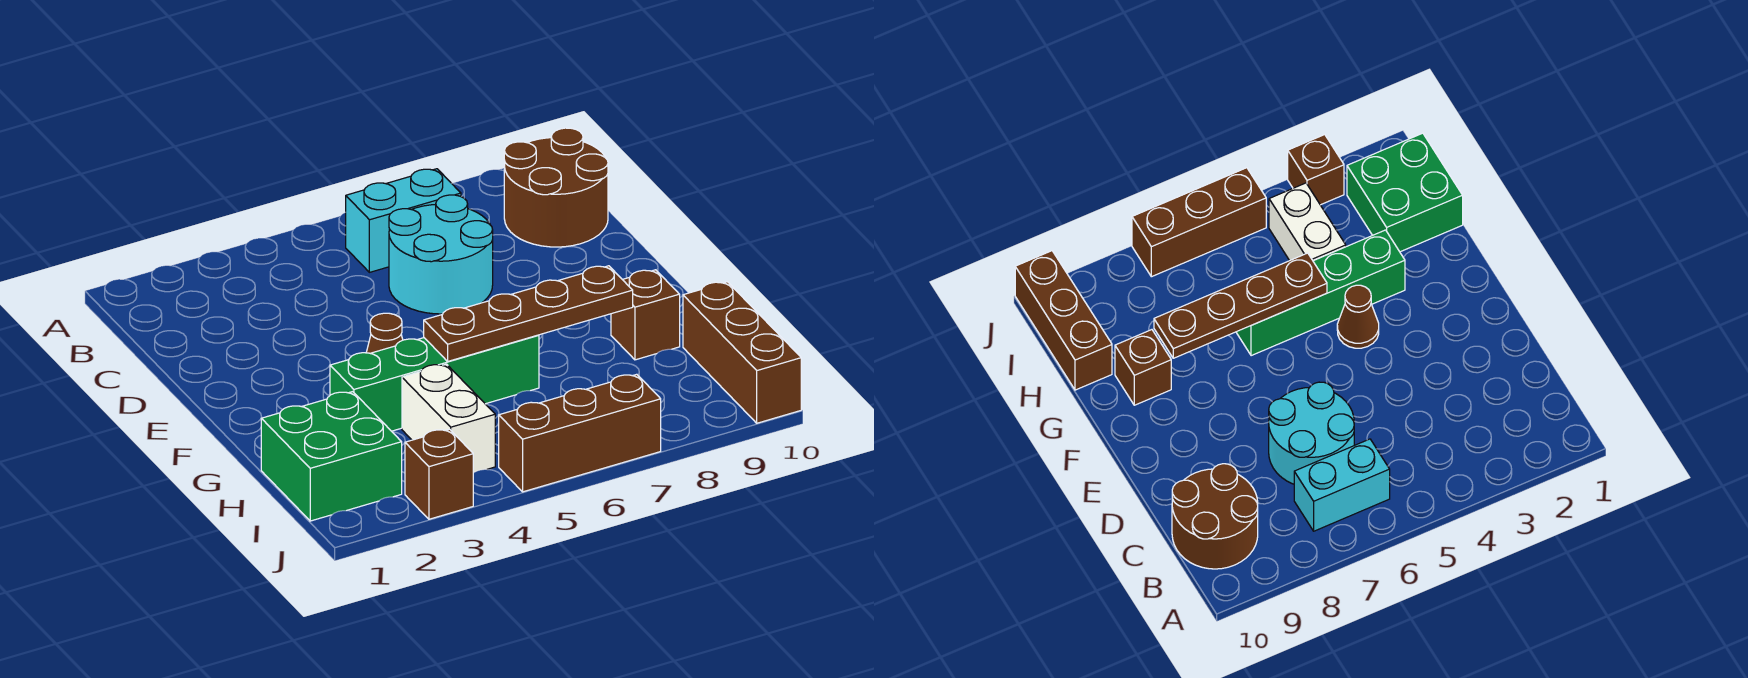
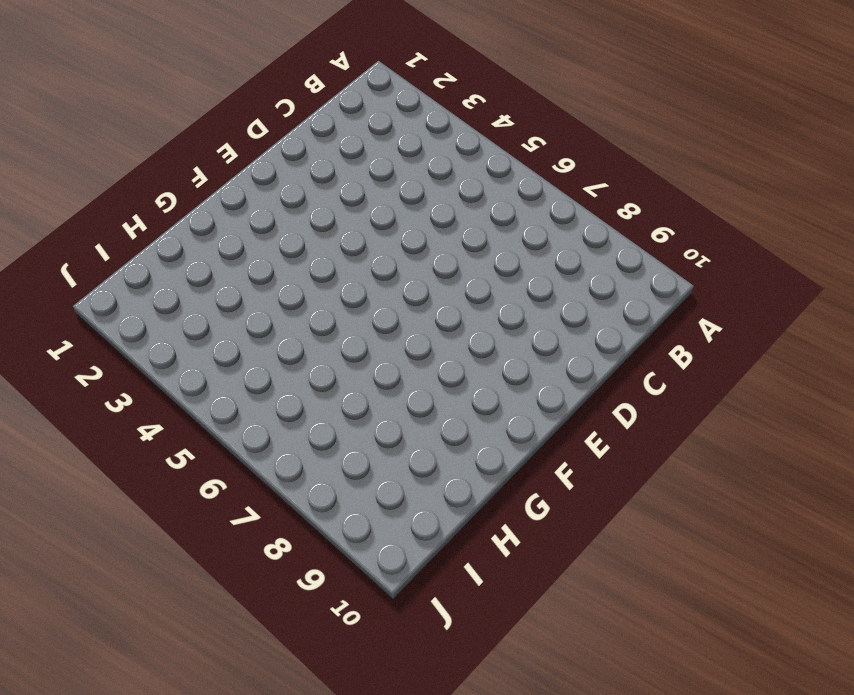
none -> cyan brick B6:B7 level 1
none -> brown round brick B9:C10 level 1
none -> cyan round brick C6:D7 level 1

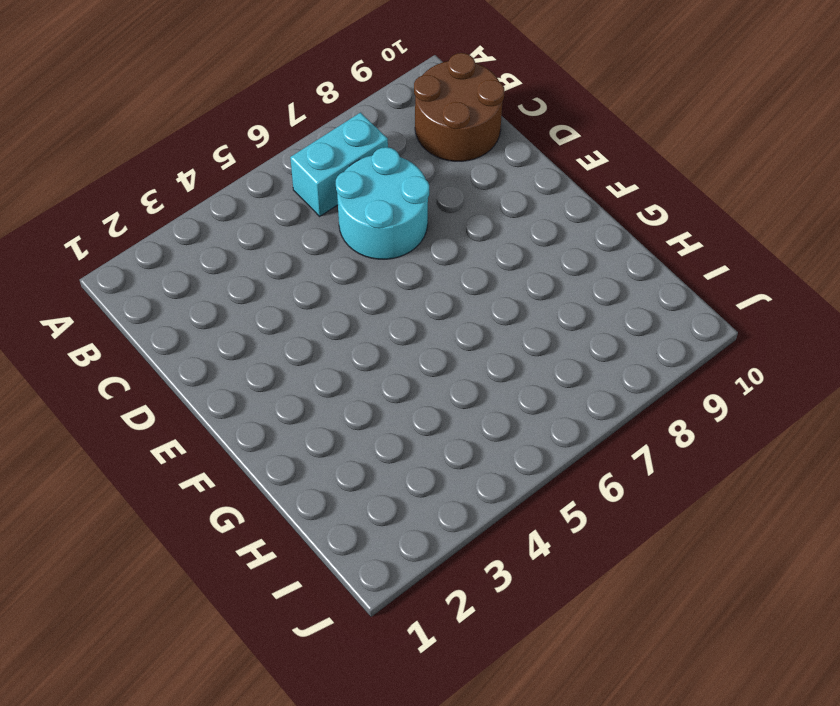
none -> brown cone F4 level 1
none -> green brick G3:G6 level 1
none -> brown brick G9 level 1

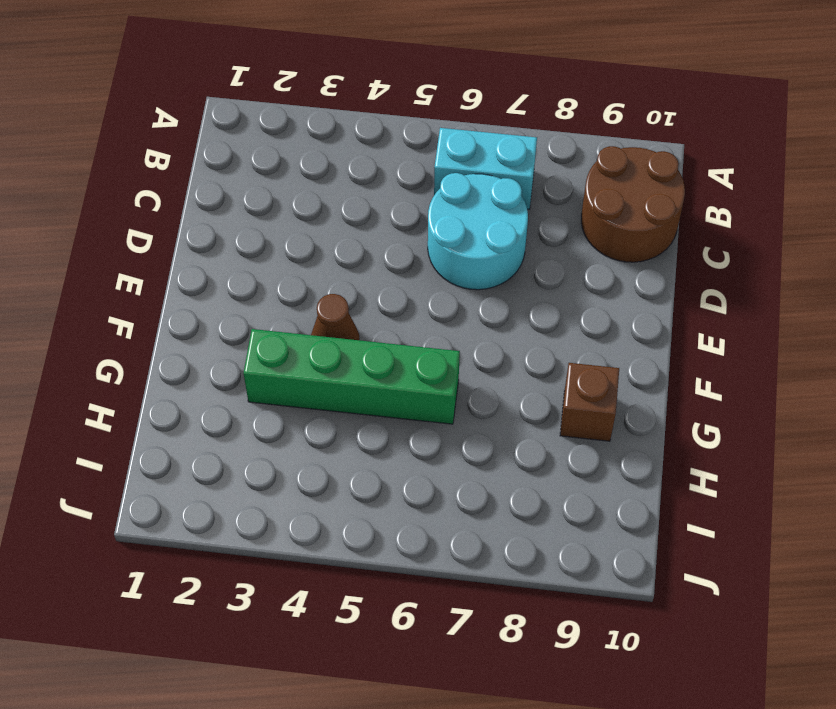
none -> green brick H1:I2 level 1
none -> white brick H4:I4 level 1
none -> brown brick H10:J10 level 1

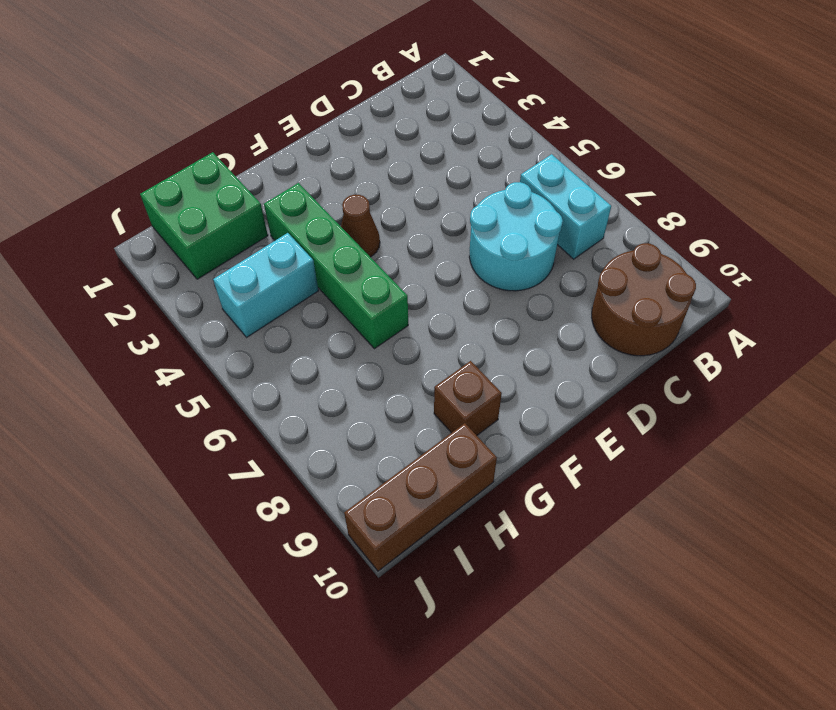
cyan brick H4:I4 level 1 -> white brick H4:I4 level 1
none -> brown brick J3 level 1
none -> brown brick J5:J7 level 1
none -> brown plate G5:G8 level 2

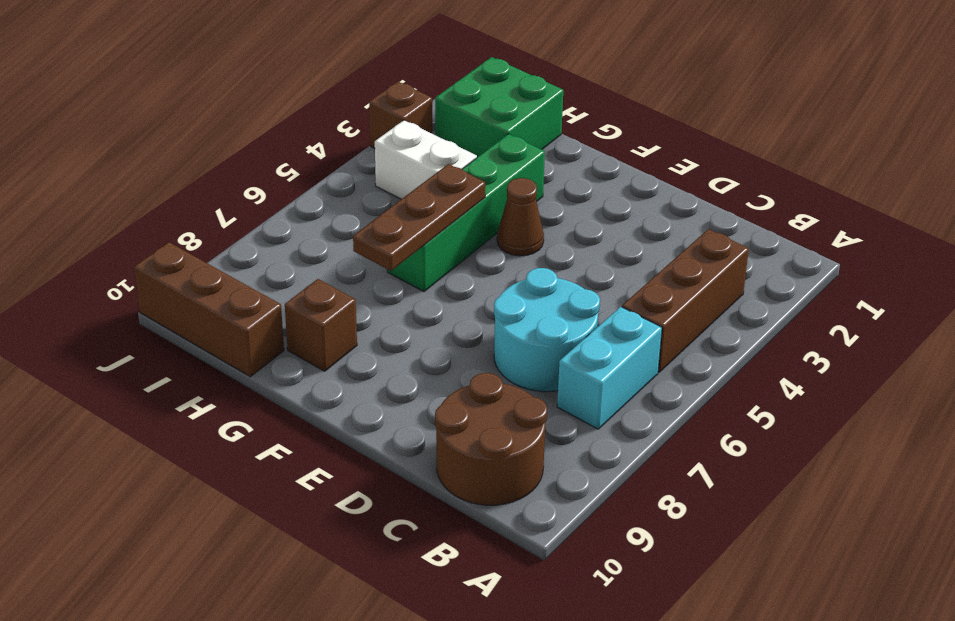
brown brick B3:B5 level 1 -> brown brick J5:J7 level 1
brown plate G5:G7 level 2 -> brown plate G5:G8 level 2

